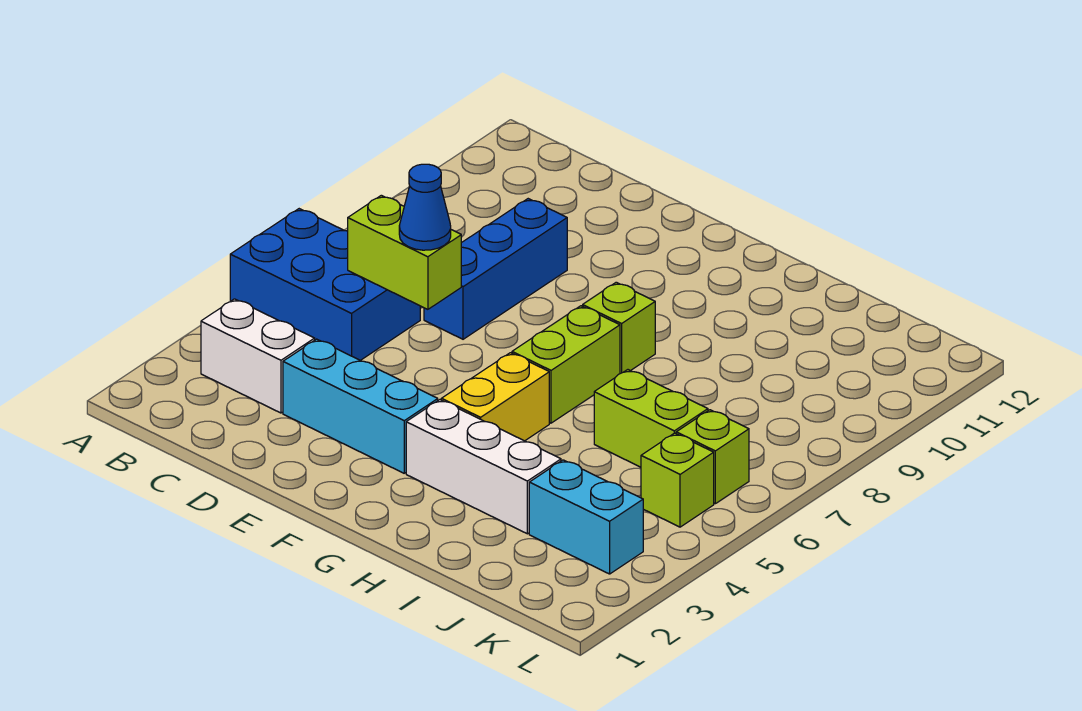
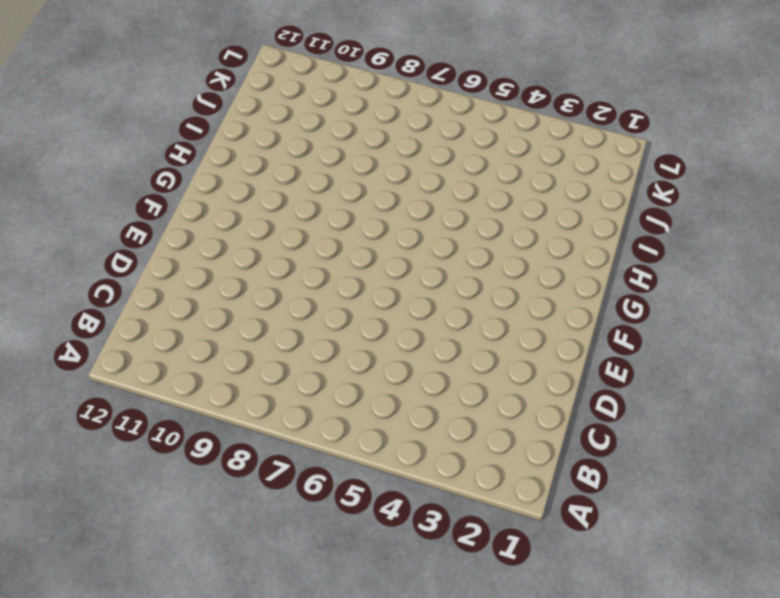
none -> blue brick A5:C6 level 1
none -> white brick B3:C3 level 1
none -> cyan brick D3:F3 level 1

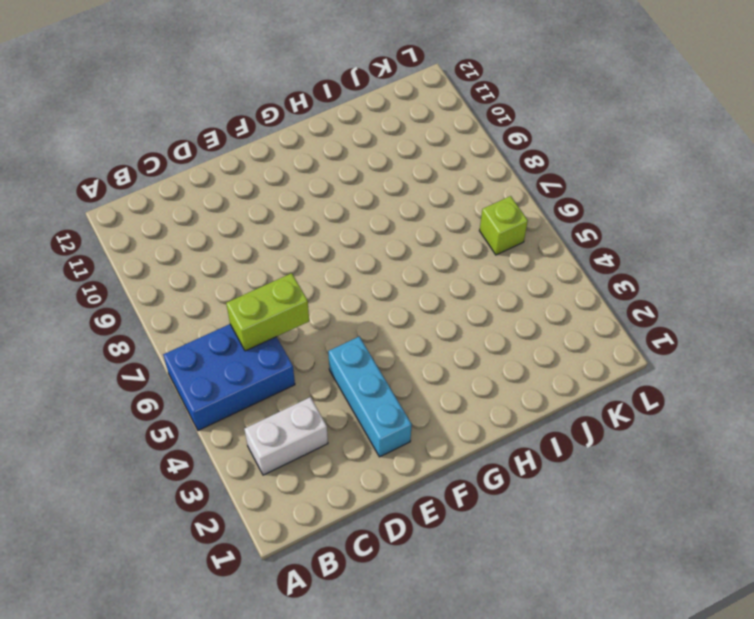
cyan brick E2:E4 level 1 -> cyan brick D3:F3 level 1
none -> blue brick D7:D9 level 1
none -> white brick G3:I3 level 1
none -> yellow brick G4:G5 level 1

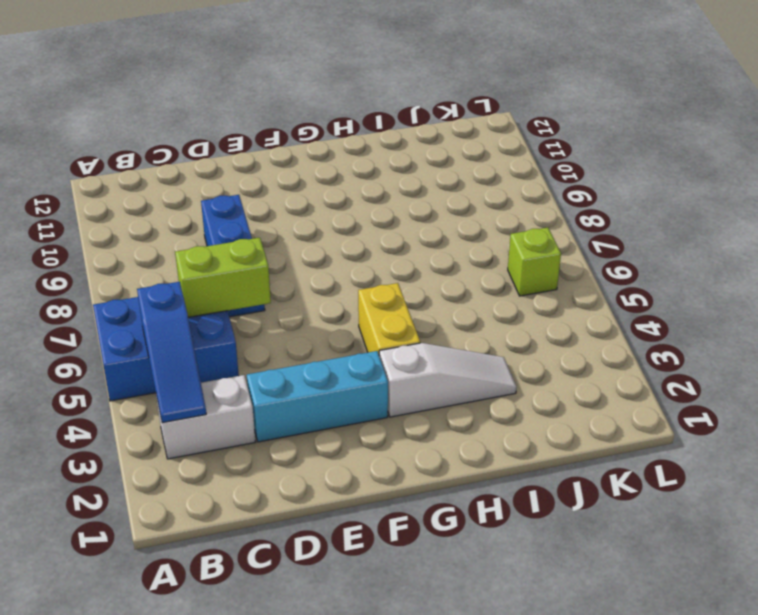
blue slope B3:B5 level 2 top 5 -> none
white slope G3:I3 level 1 top G -> white brick G3:I3 level 1
none -> lime brick G6:G7 level 1
none -> lime brick G8 level 1
none -> lime brick I6:J6 level 1

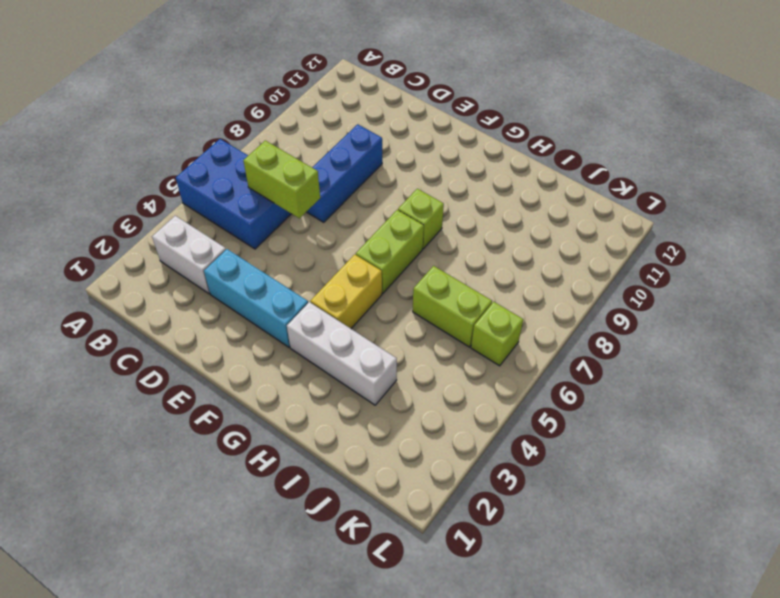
none -> cyan brick J3:K3 level 1
none -> lime brick K5 level 1
none -> blue cone D6 level 3

